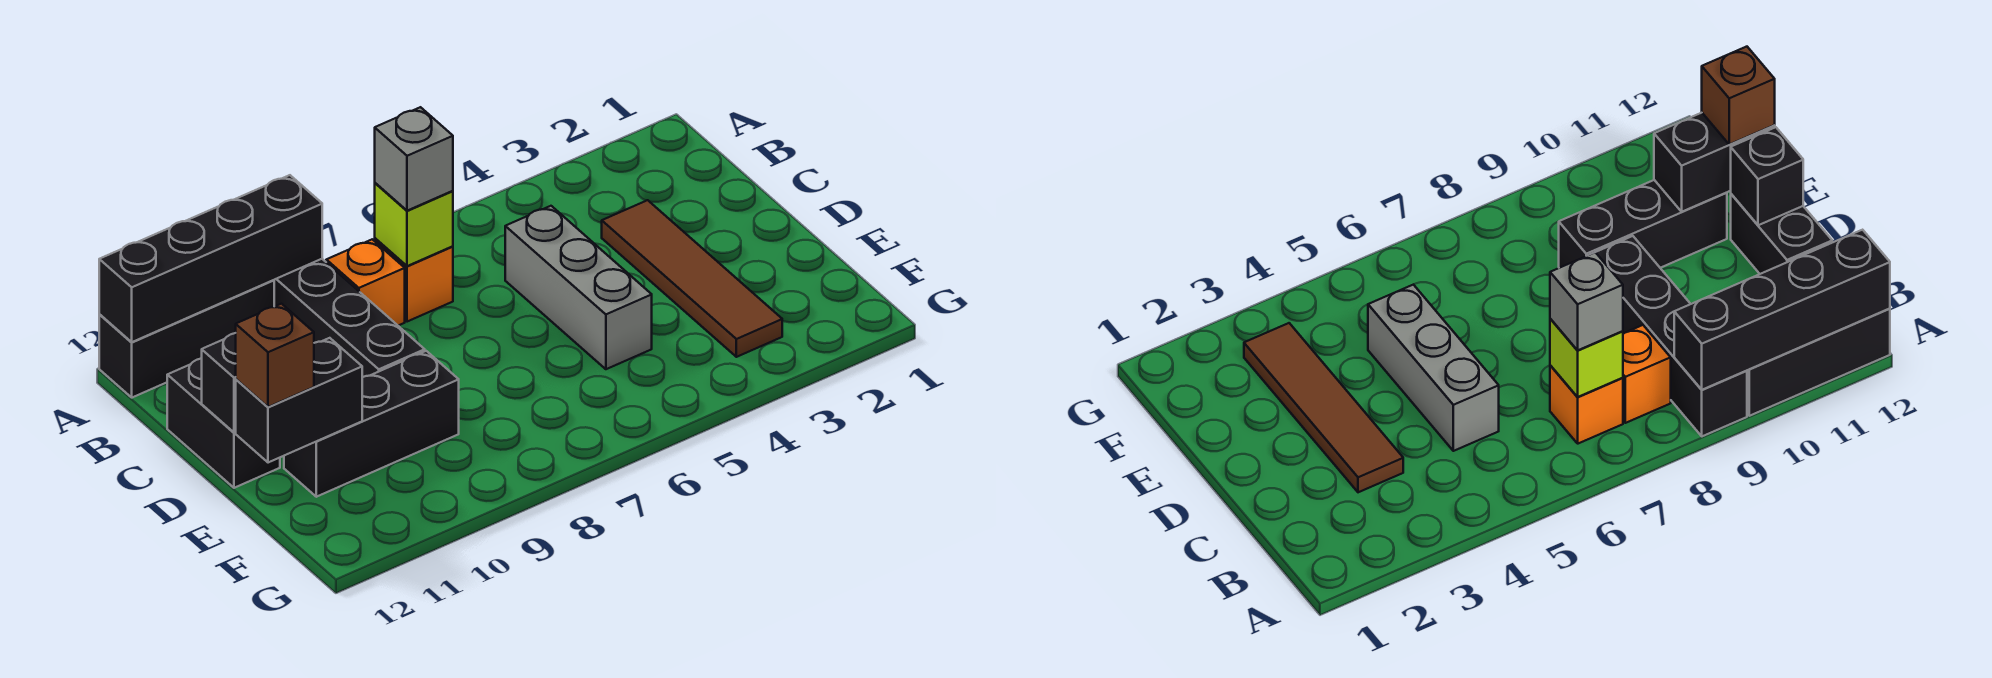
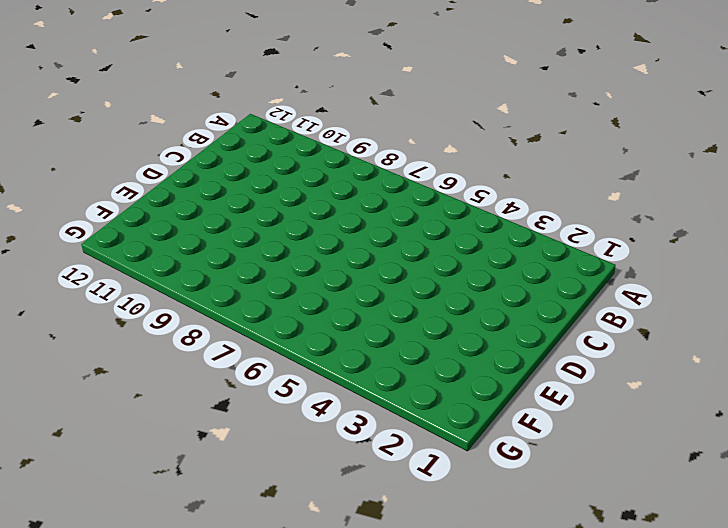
none -> black brick A9:D9 level 1
none -> black brick A10:A12 level 1
none -> orange brick B7 level 1

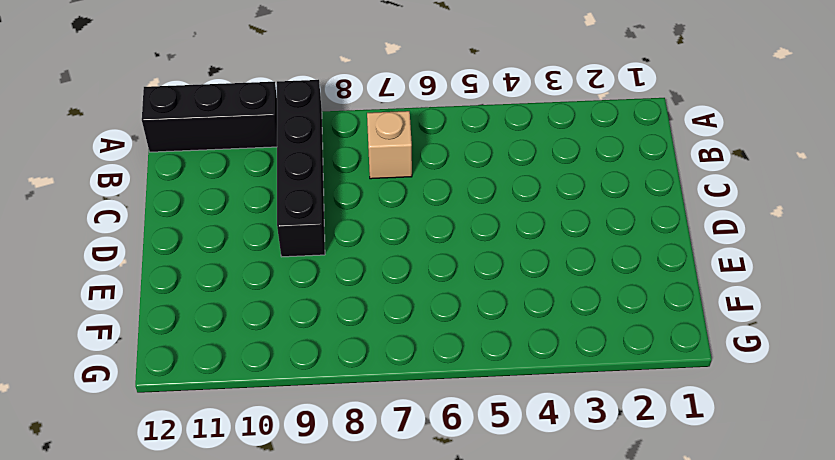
tan brick B7 level 1 -> orange brick B7 level 1
none -> orange brick B8 level 1
none -> brown tile C3:F3 level 1
none -> grey brick C5:E5 level 1

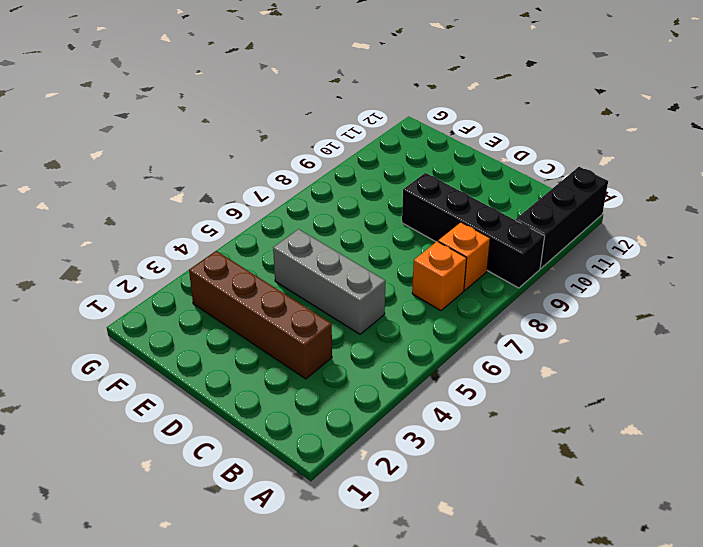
brown brick C3:F3 level 1 -> brown tile C3:F3 level 1
none -> black brick C12:D12 level 1
none -> black brick E9:E11 level 1
none -> black brick A9:A12 level 2

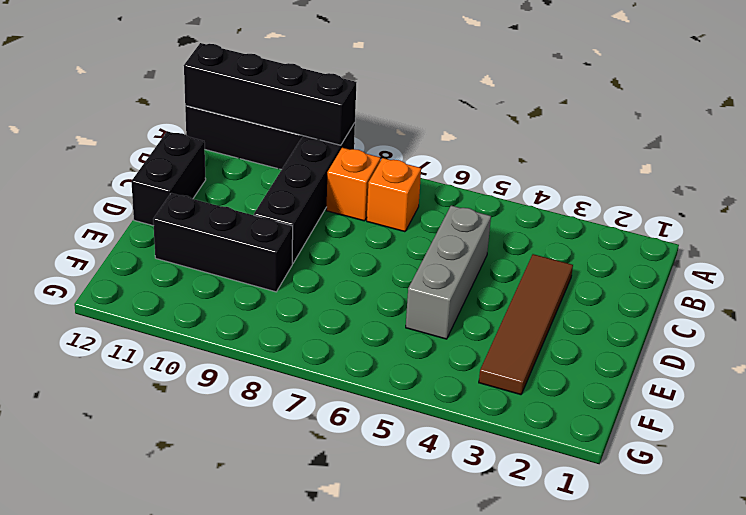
none -> lime brick B7 level 2
none -> black brick D12 level 2
none -> black brick E11:E12 level 2

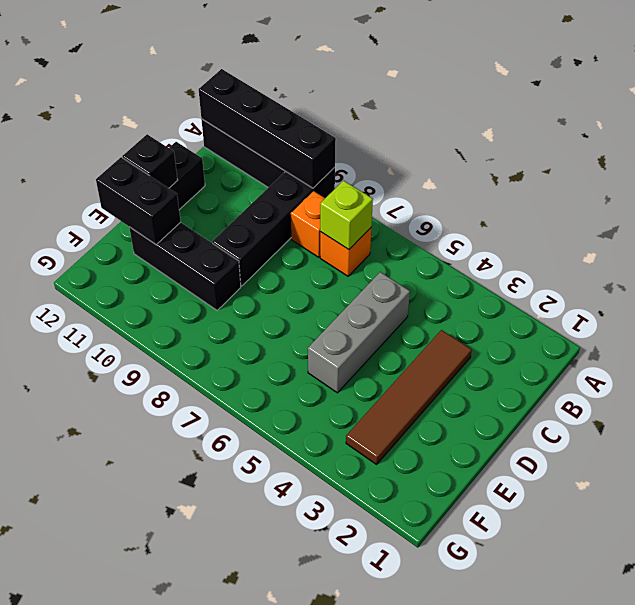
none -> grey brick B7 level 3
none -> brown brick E12 level 3

